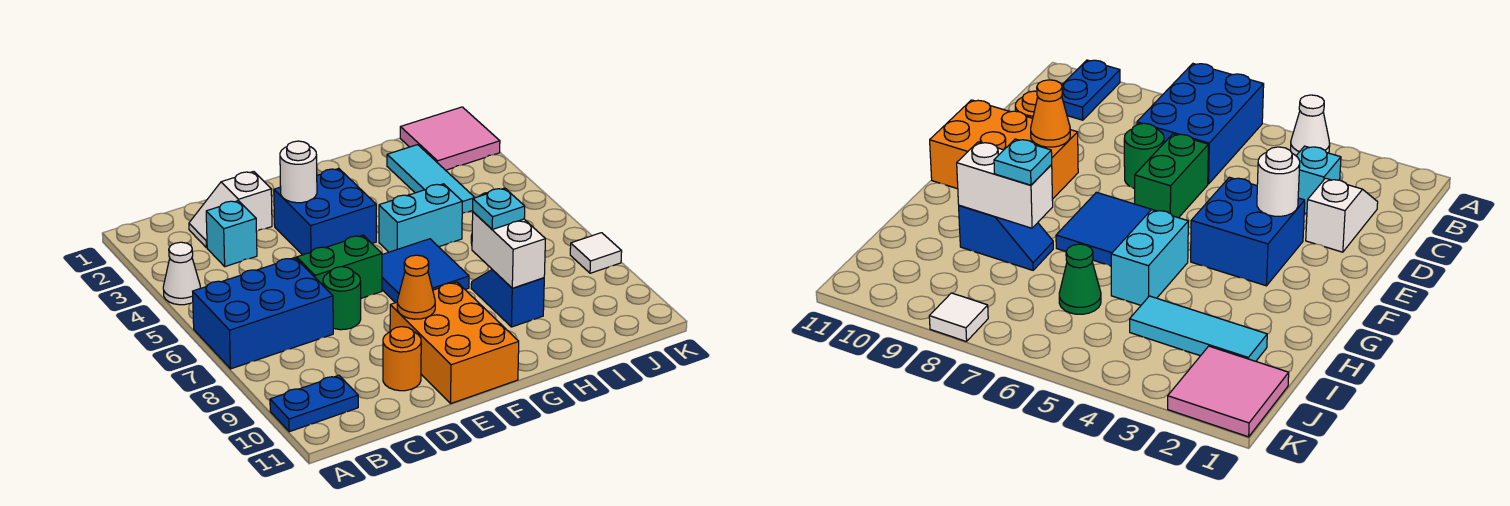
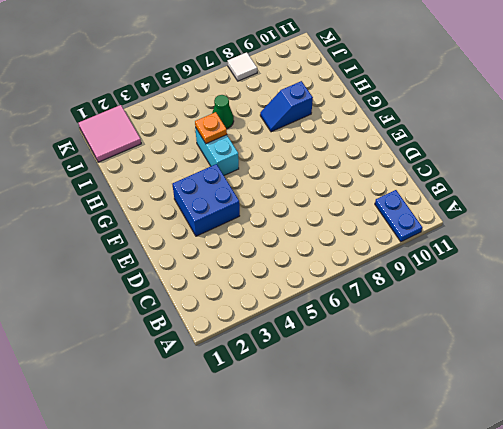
orange plate H5 level 2 -> none
none -> white cone A4 level 1
none -> blue brick A6:C7 level 1
none -> white slope C2:D2 level 1 top D

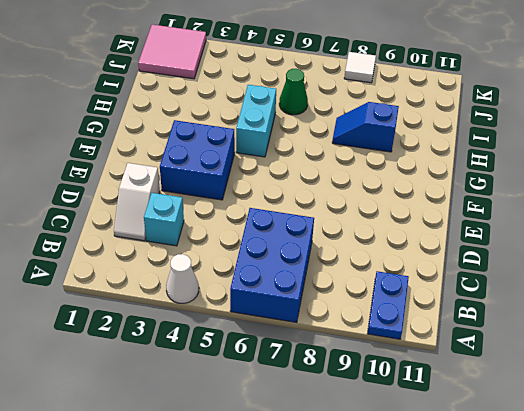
none -> green brick D6:E6 level 1
none -> green round brick D7 level 1
none -> orange round brick D10 level 1

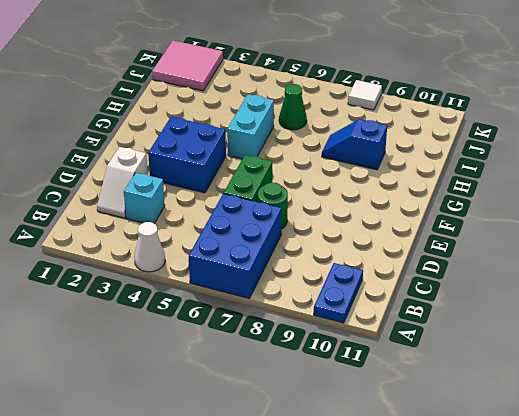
none -> orange round brick D10 level 1
none -> orange brick E9:F11 level 1
none -> blue tile F6:G7 level 1

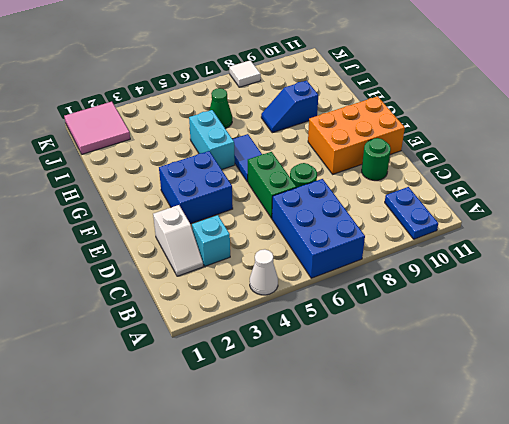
green round brick D10 level 1 -> orange round brick D10 level 1
blue tile F6:G6 level 1 -> blue tile F6:G7 level 1
none -> cyan tile I2:I4 level 1
none -> white round brick E3 level 2
none -> orange cone E9 level 2

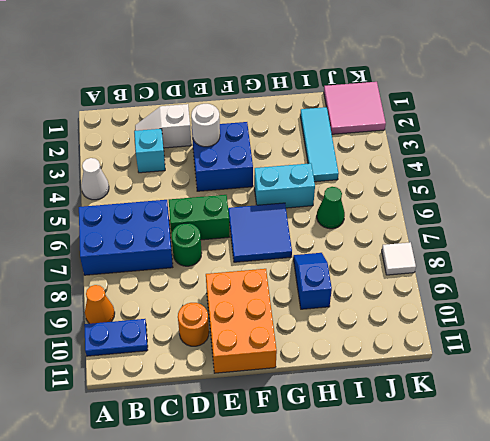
orange cone A9 level 1 -> orange cone E9 level 2
none -> white brick H8:H9 level 2
none -> cyan plate H8 level 3

